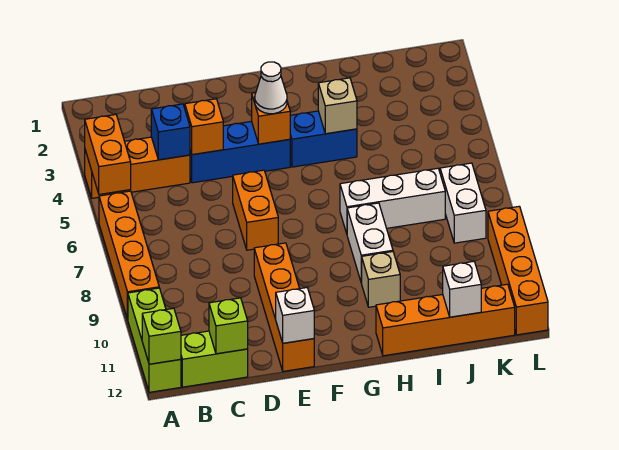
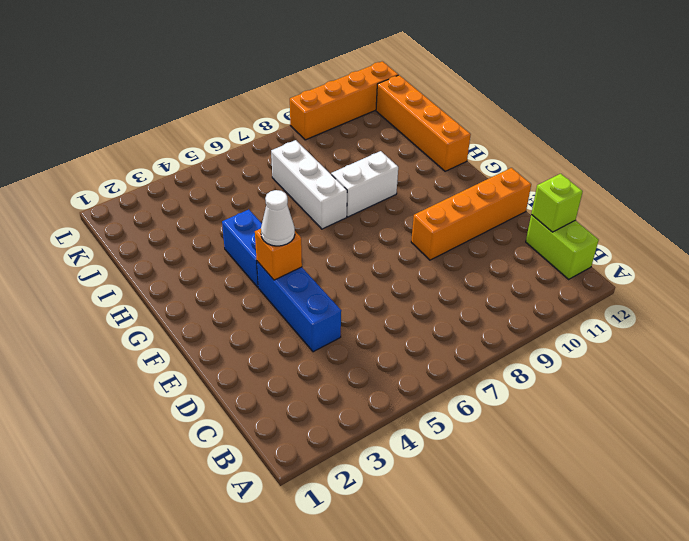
none -> orange brick A4:C4 level 1
none -> orange brick A6:A9 level 1
none -> lime brick A10:A12 level 1

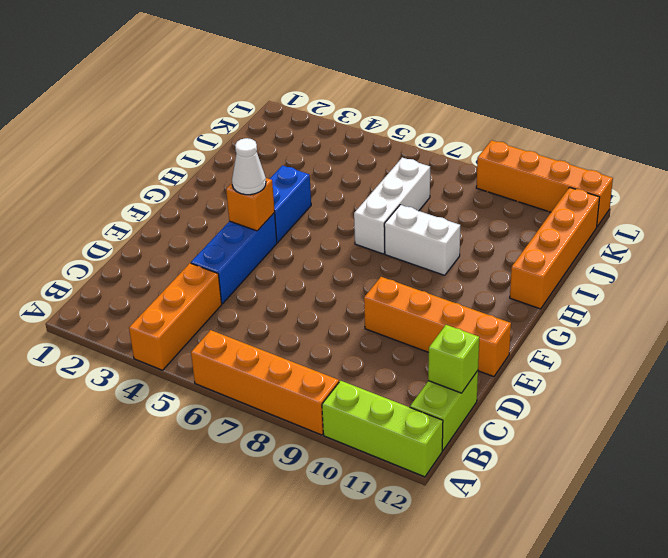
none -> orange brick E6:E7 level 1
none -> tan brick H10 level 1
none -> white brick K7:K8 level 1

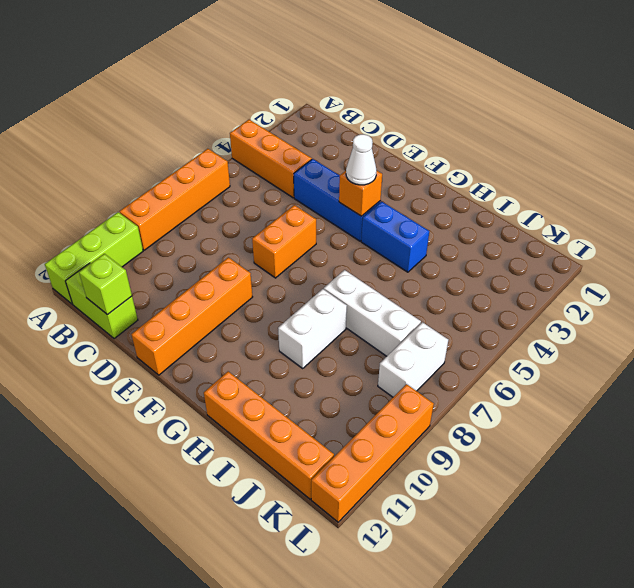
none -> tan brick H10 level 1
none -> orange brick A4:A5 level 2
none -> lime brick A12 level 2

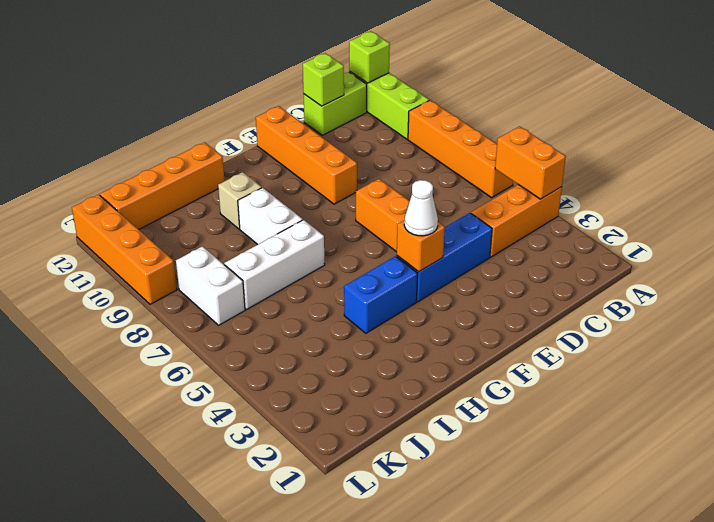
none -> blue brick C4 level 2
none -> orange brick D4 level 2
none -> white brick E12 level 2

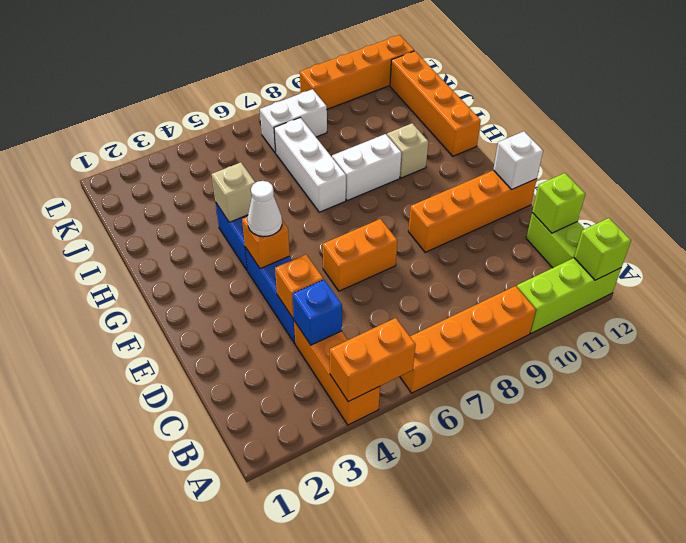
none -> white brick J12 level 2

